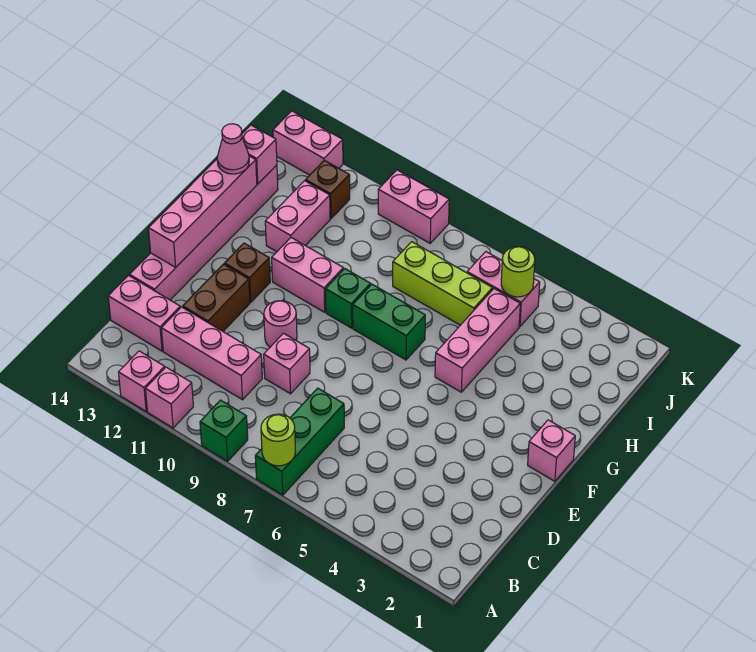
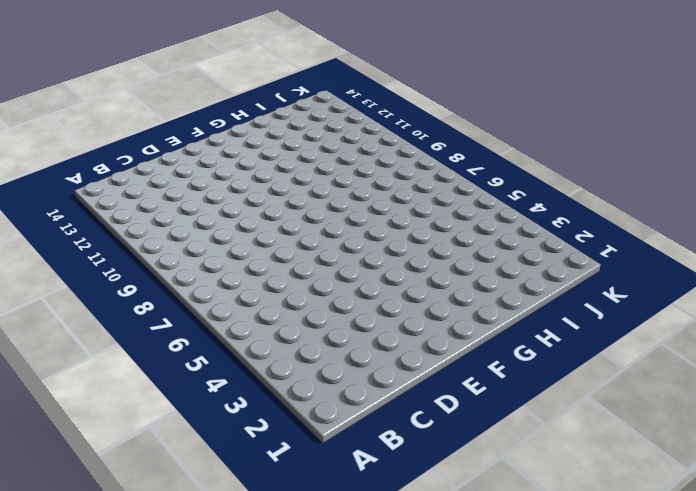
none -> green brick A7:C7 level 1
none -> green brick A9 level 1
none -> pink brick A11 level 1

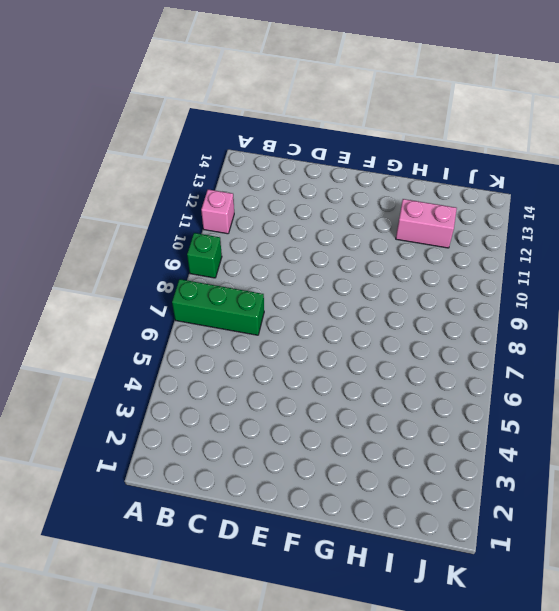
none -> pink brick A12 level 1
none -> pink brick C10:C12 level 1
none -> pink brick C13:C14 level 1

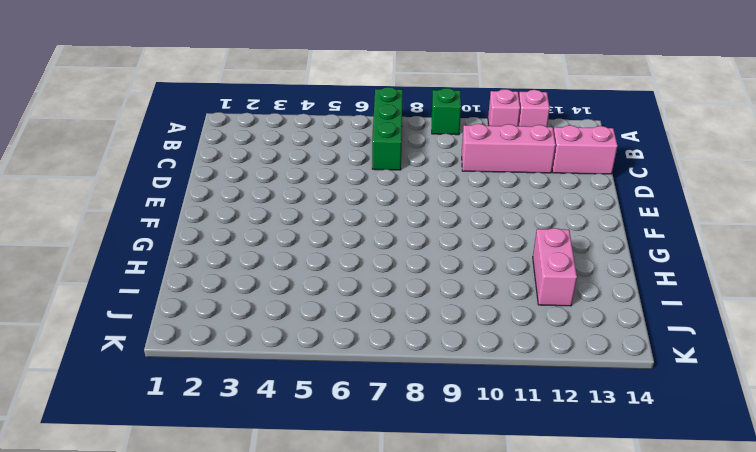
none -> pink brick D9 level 1
none -> brown brick D12:E12 level 1
none -> pink brick D14:I14 level 1

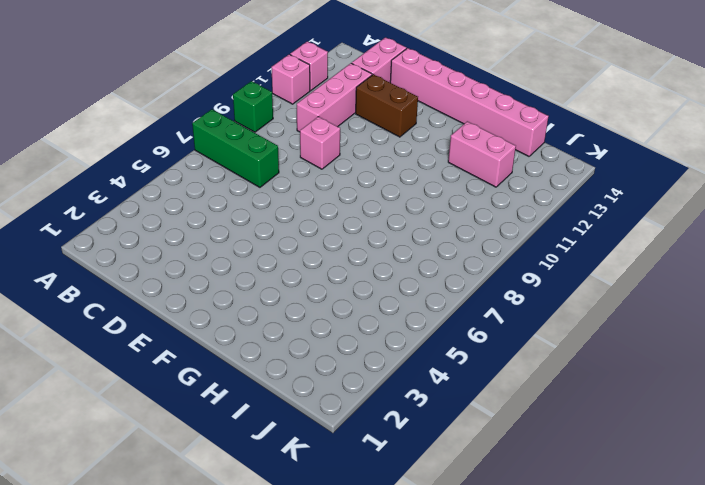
none -> pink round brick E10 level 1
none -> pink brick F1 level 1
none -> brown brick F12 level 1

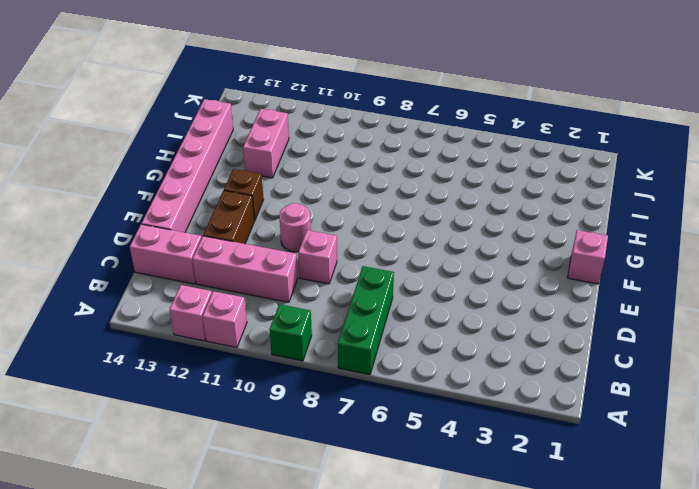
none -> pink brick G5:I5 level 1
none -> green brick G7:G8 level 1
none -> green brick G9 level 1

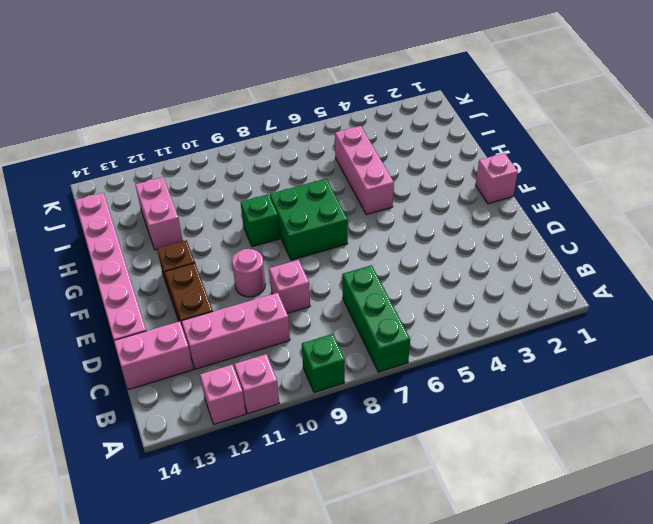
green brick F7:G8 level 1 -> green brick G7:G8 level 1
none -> pink brick G10:G11 level 1
none -> lime brick I6:I8 level 1
none -> pink brick J5:J6 level 1

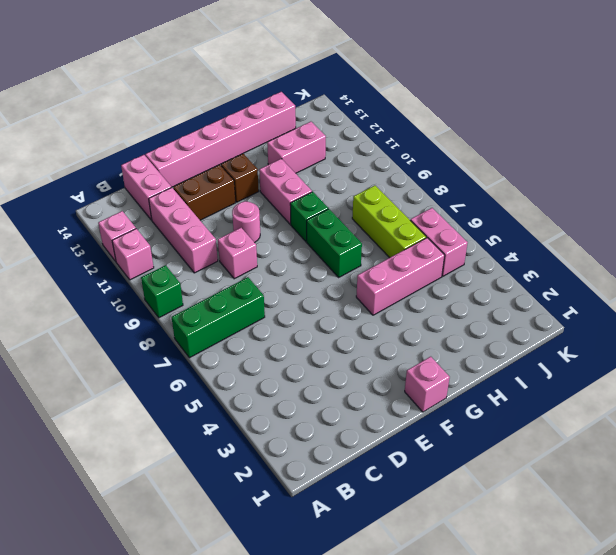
none -> brown brick J12 level 1
none -> pink brick K9:K10 level 1
none -> pink brick K13:K14 level 1

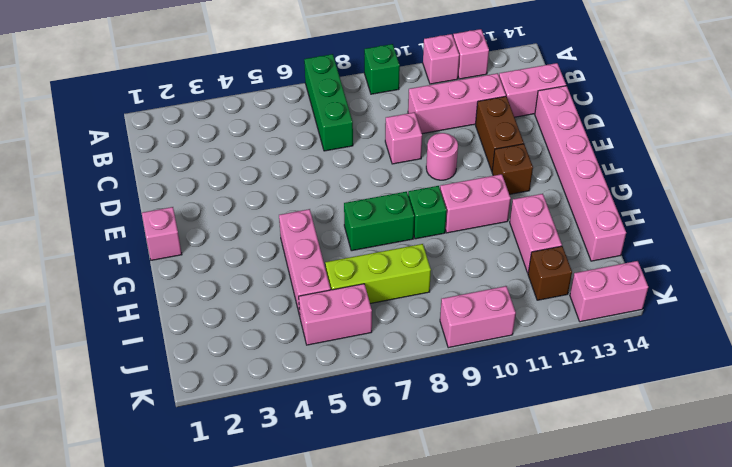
none -> lime round brick A7 level 2
none -> pink brick E14:H14 level 2
none -> pink brick I14 level 2

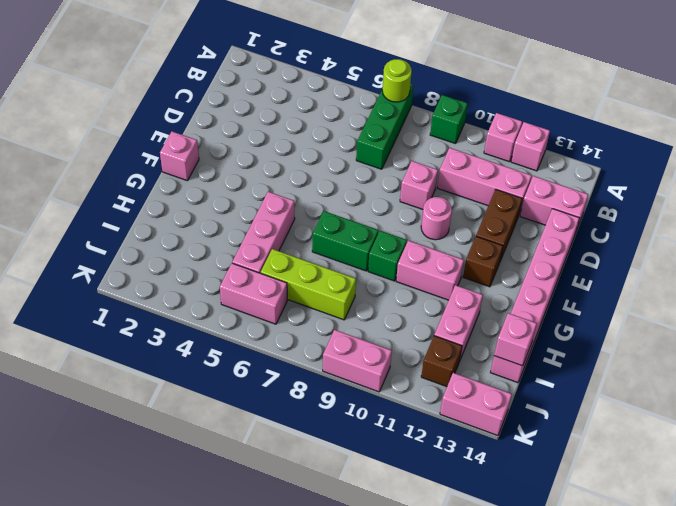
none -> pink brick E14:H14 level 2
none -> lime round brick J5 level 2
none -> pink cone H14 level 3

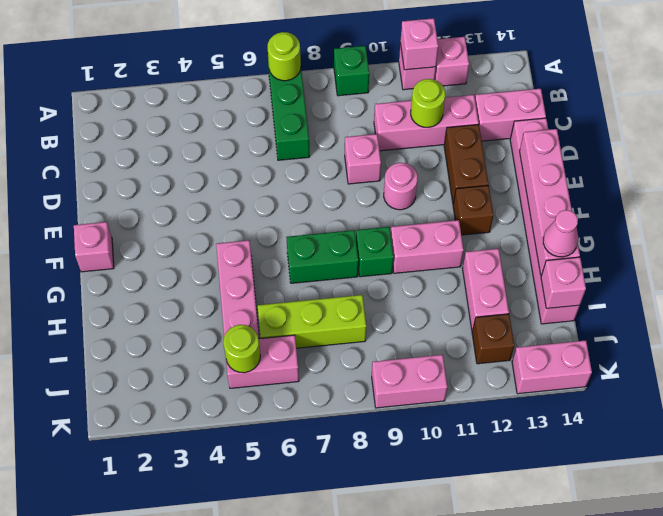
pink brick A11 level 2 -> none
lime round brick C11 level 2 -> none

